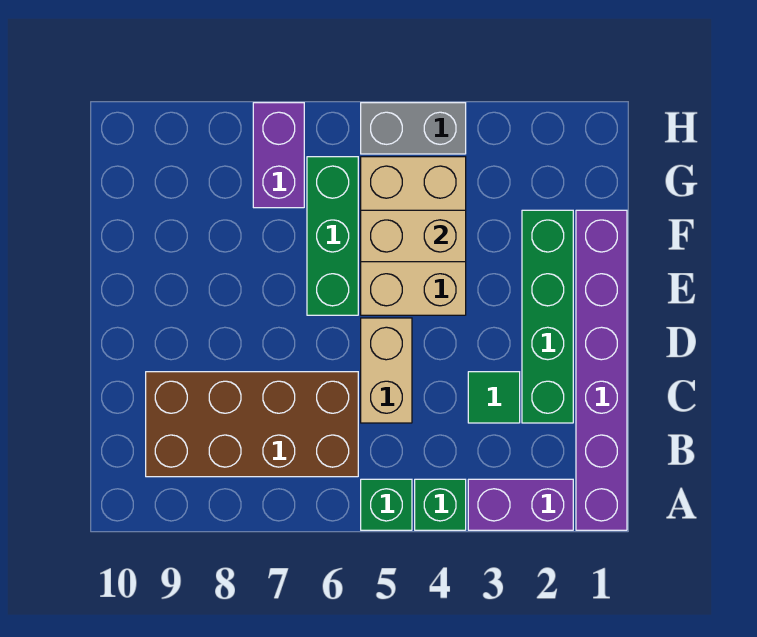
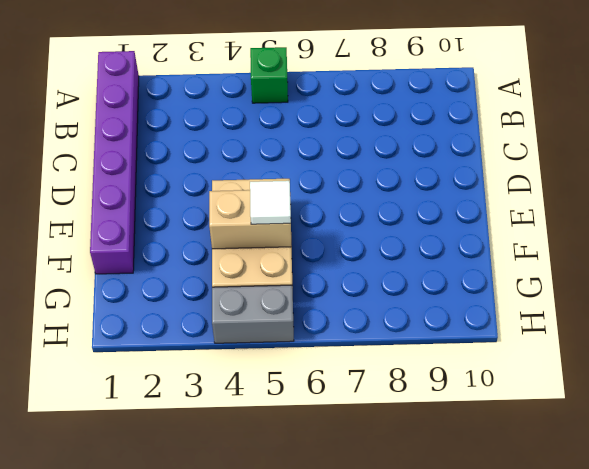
white tile F5 level 3 -> none
none -> purple brick A2:A3 level 1
none -> green brick A4 level 1
none -> brown brick B6:C9 level 1

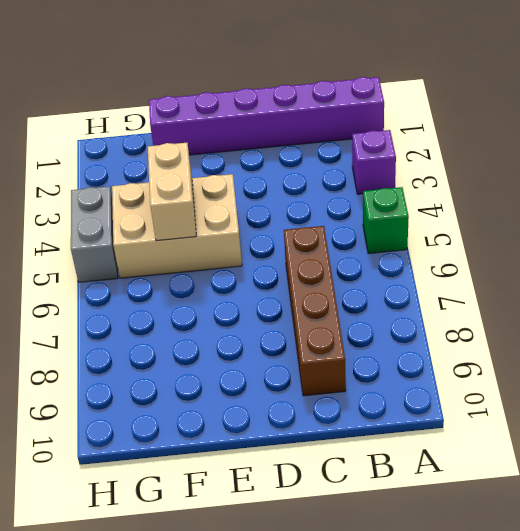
purple brick A3 level 1 -> purple brick A2:A3 level 1
brown brick C6:C9 level 1 -> brown brick B6:C9 level 1
none -> green brick A4 level 1
none -> green brick C2:F2 level 1
none -> green tile C3 level 1

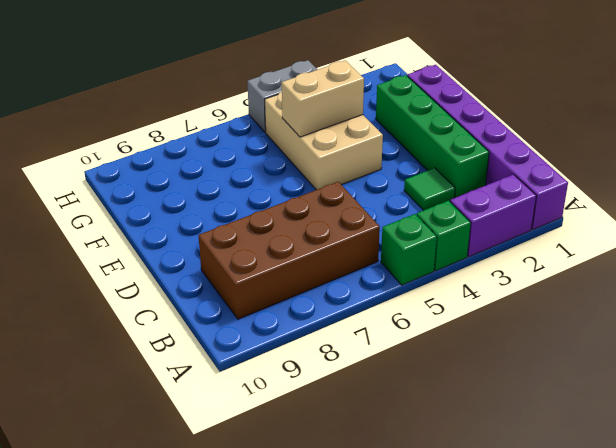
none -> tan brick C5:D5 level 1
none -> green brick E6:G6 level 1
none -> purple brick G7:H7 level 1

